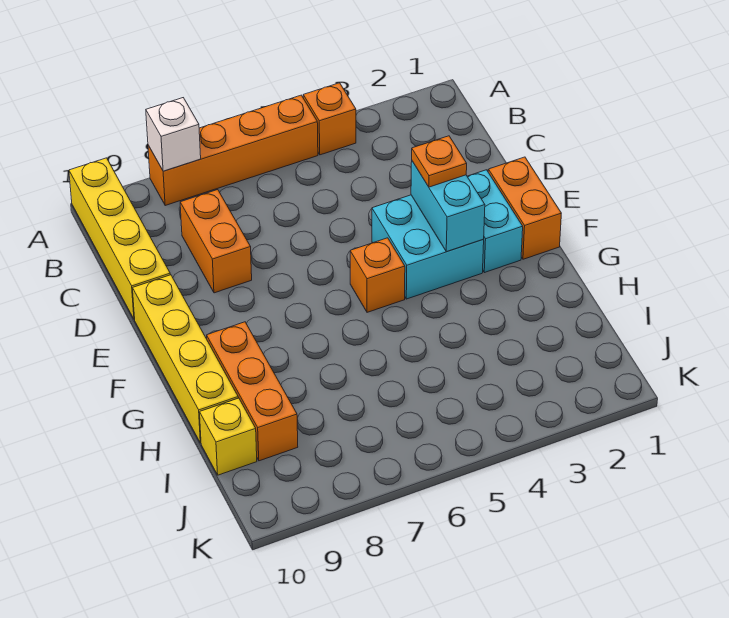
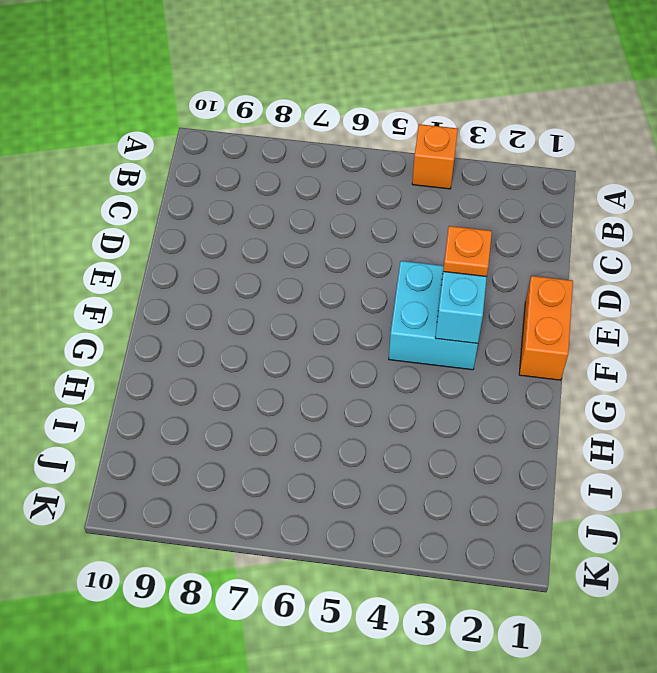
none -> orange brick A5:A8 level 1
none -> yellow brick A10:D10 level 1
none -> orange brick C8:D8 level 1

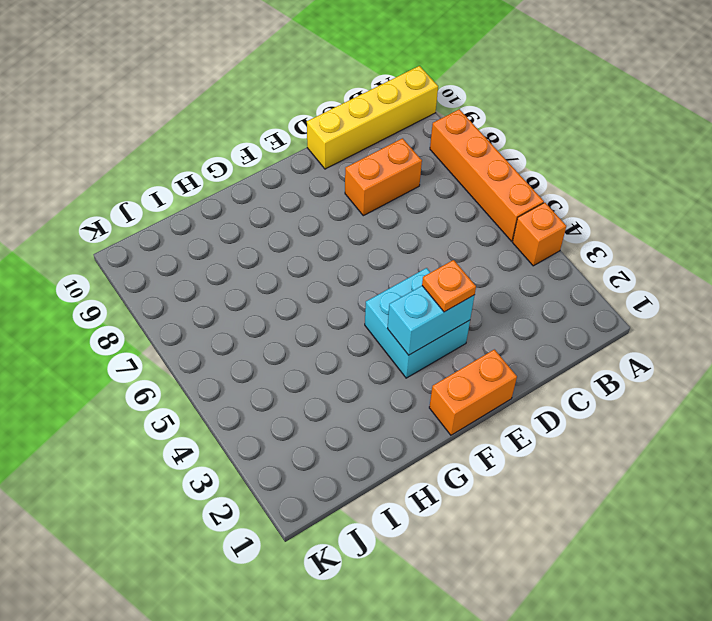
none -> cyan brick E2:F2 level 1
none -> yellow brick E10:H10 level 1
none -> orange brick F5 level 1

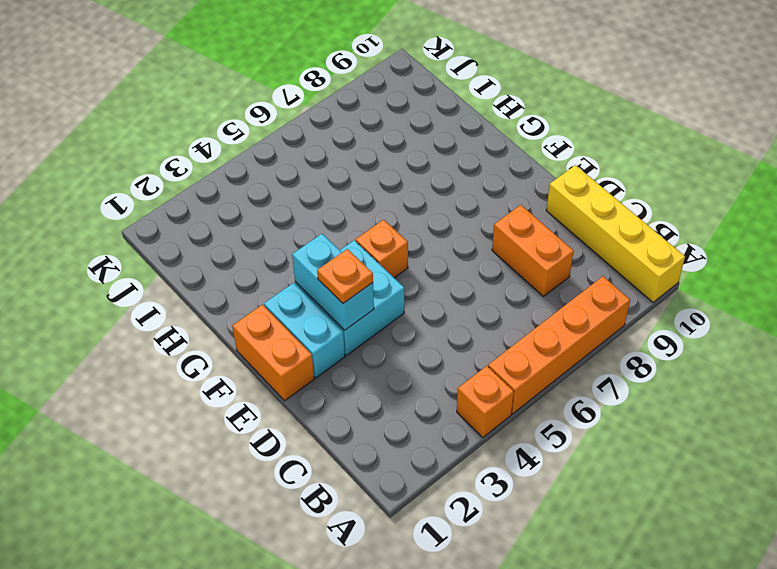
none -> yellow brick E10:H10 level 1
none -> orange brick G9:I9 level 1
none -> yellow brick I10 level 1

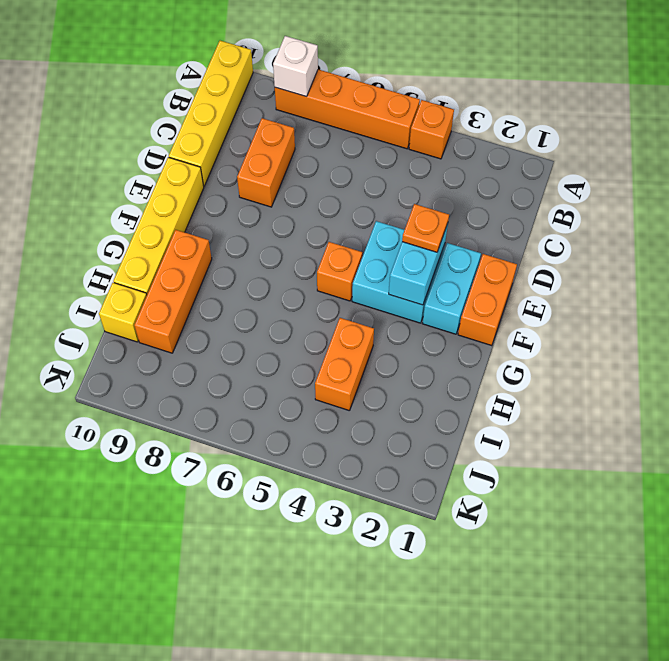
orange brick H4:I4 level 1 -> none

